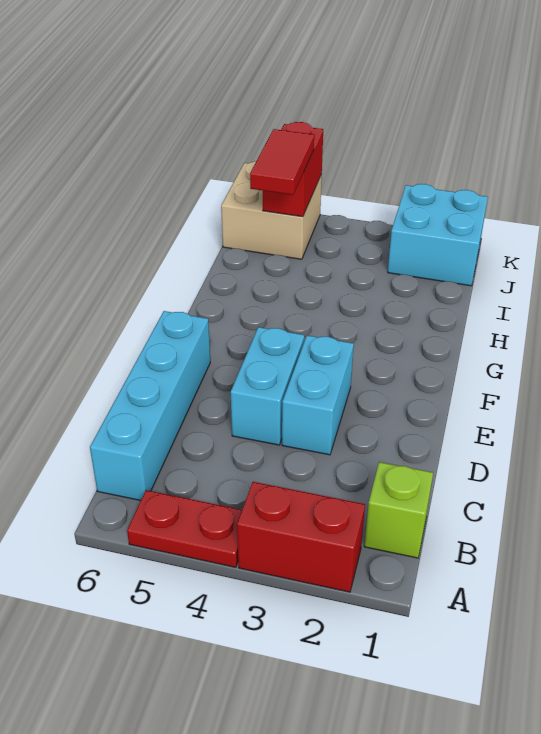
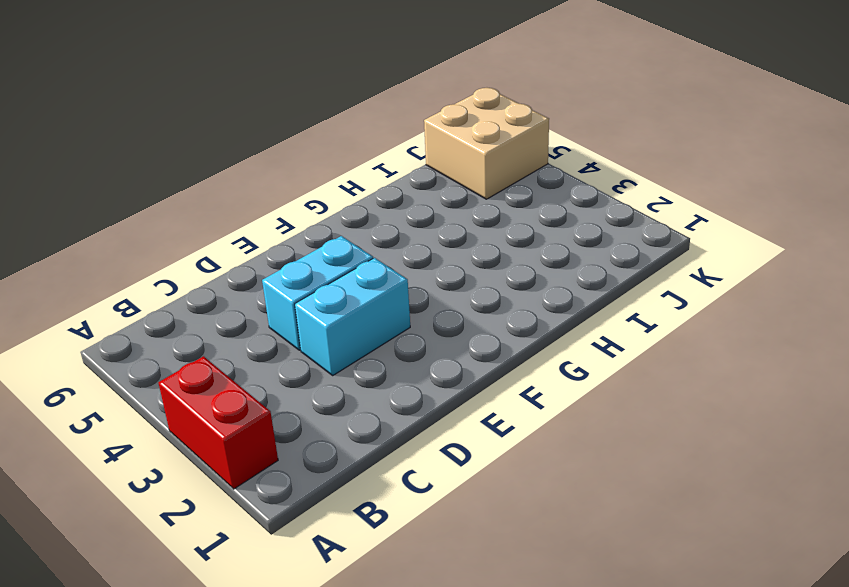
none -> red plate A4:A5 level 1
none -> lime brick B1 level 1

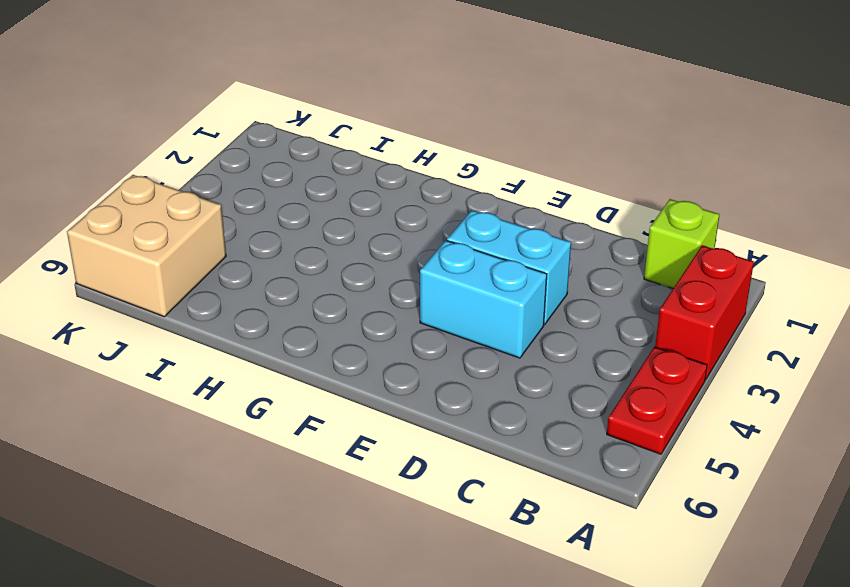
none -> cyan brick B6:E6 level 1
none -> cyan brick J1:K2 level 1

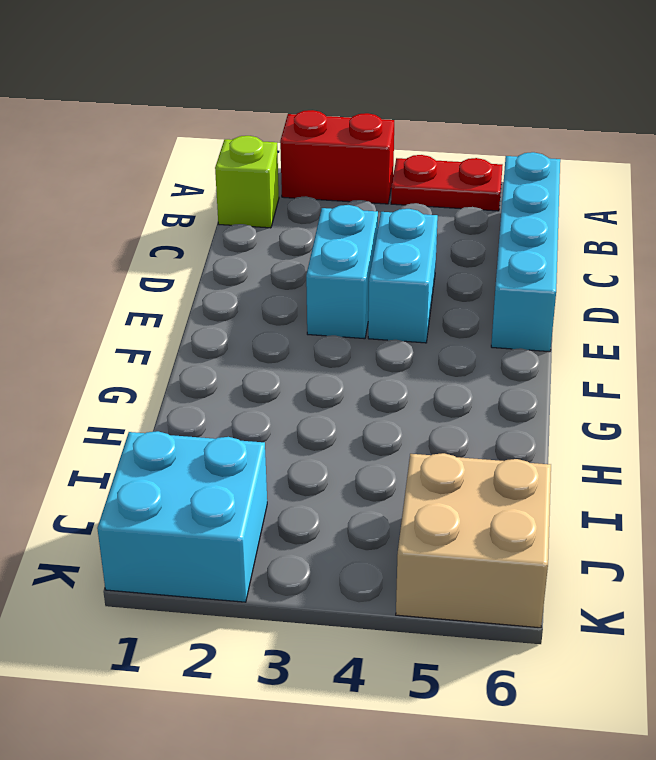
none -> red brick J5:K5 level 2
none -> red tile I5:J5 level 3

